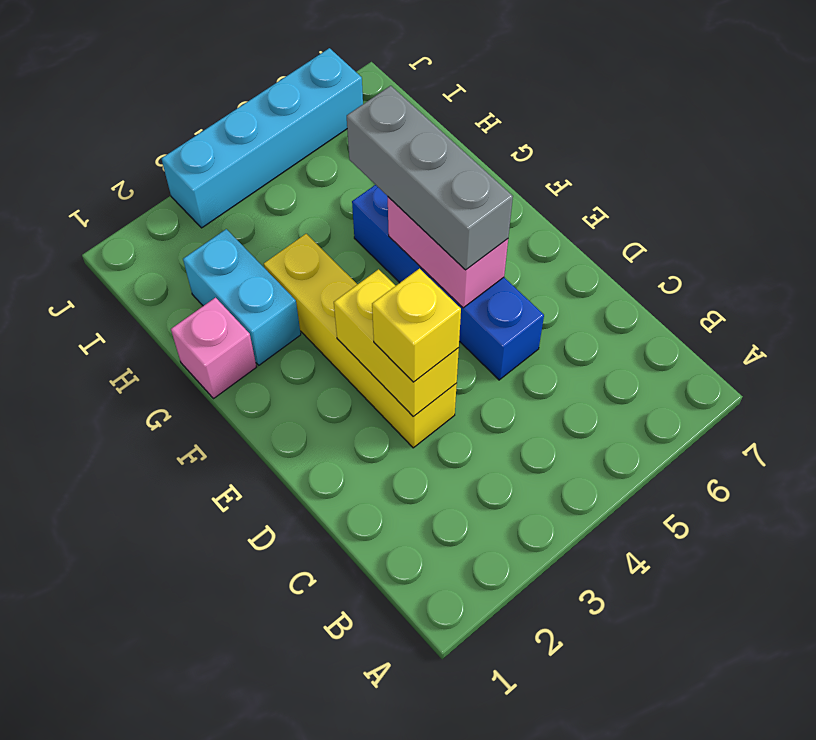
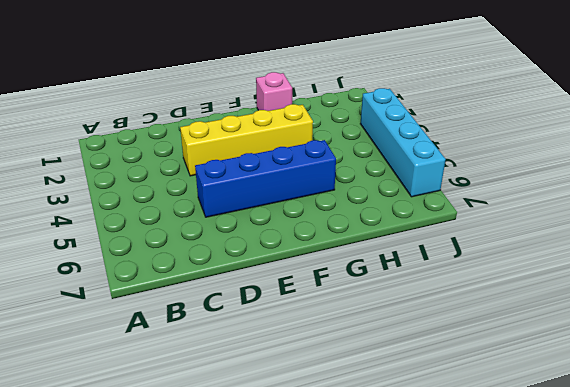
none -> cyan brick G2:H2 level 1
none -> yellow brick D3:E3 level 2

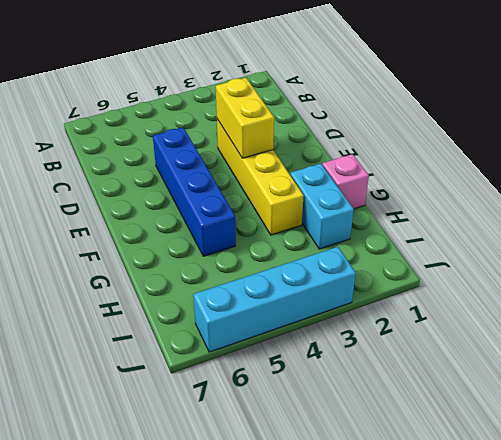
none -> pink brick E5:F5 level 2
none -> yellow brick D3 level 3

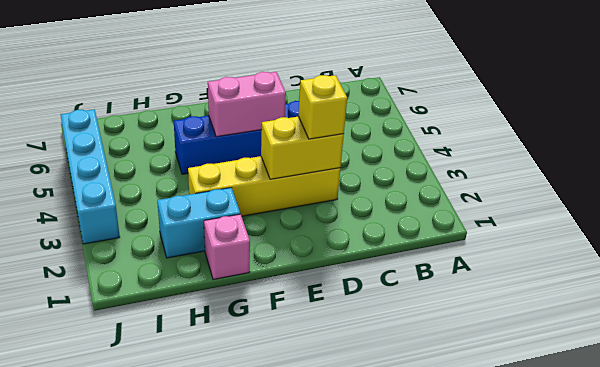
none -> grey brick E5:G5 level 3

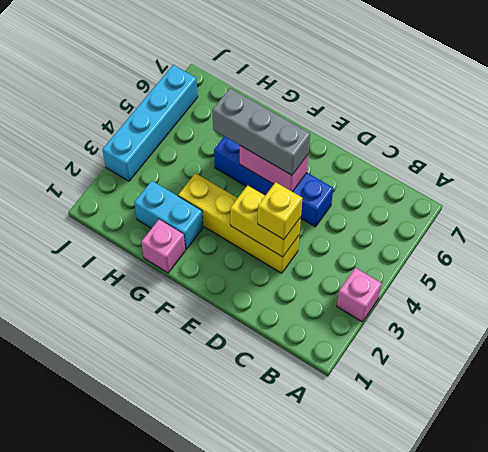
pink brick A3 level 1 -> none

